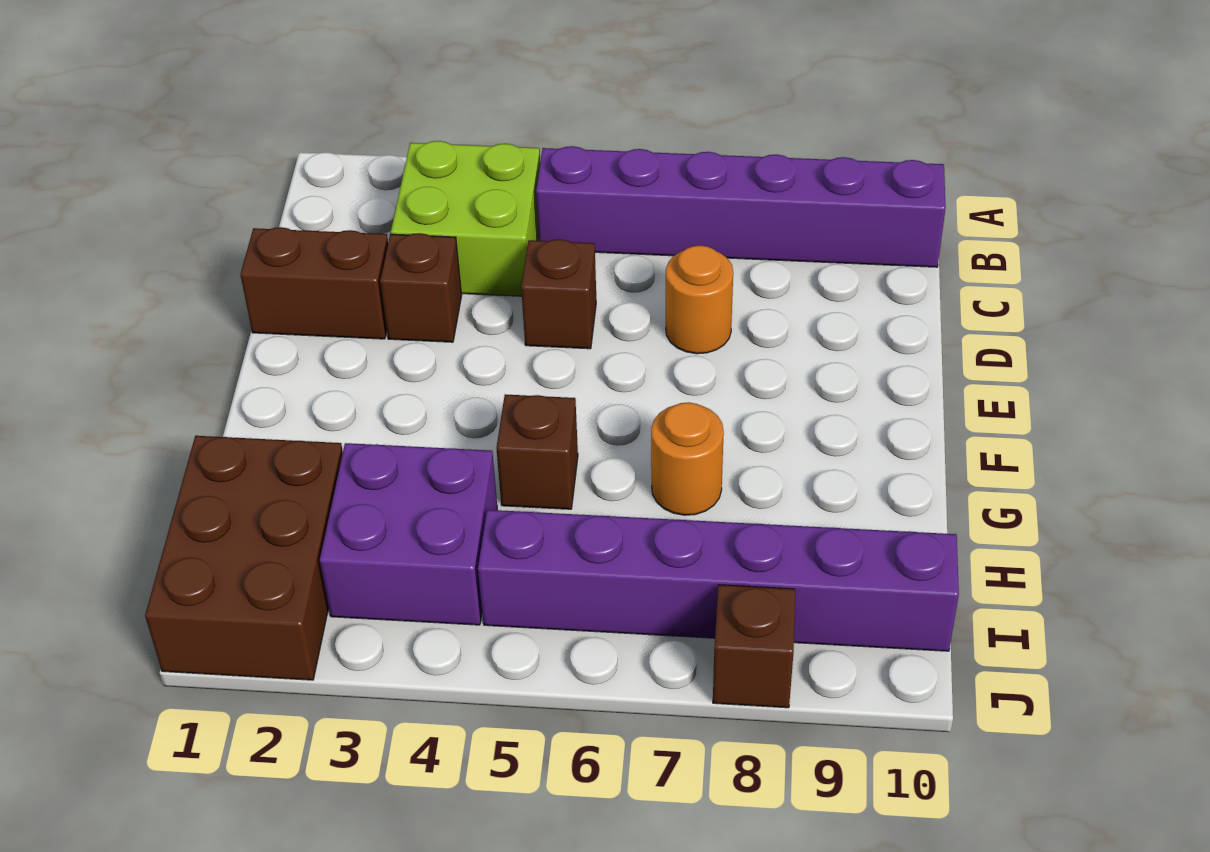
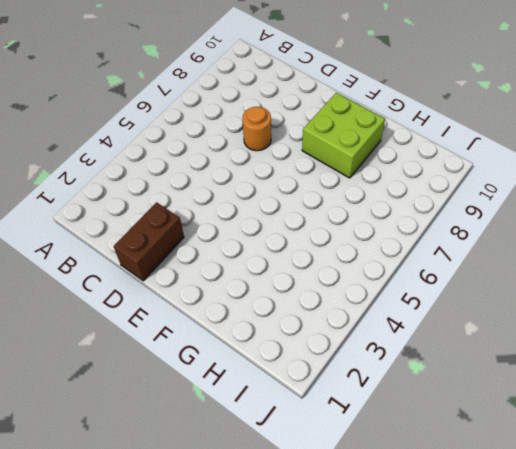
lime brick F8:G9 level 1 -> lime brick B3:C4 level 1
none -> purple brick B5:B10 level 1
none -> brown brick D3 level 1
none -> brown brick D5 level 1

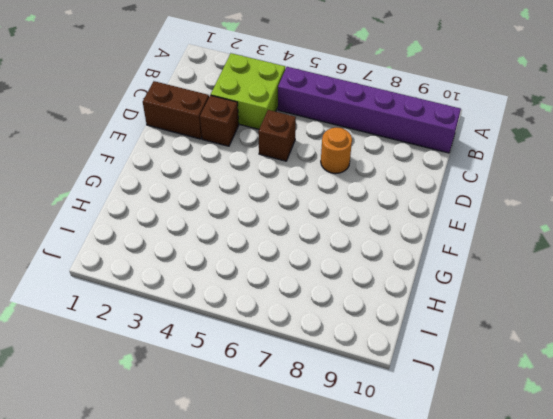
none -> brown brick G5 level 1
none -> orange round brick G7 level 1
none -> brown brick H1:J2 level 1

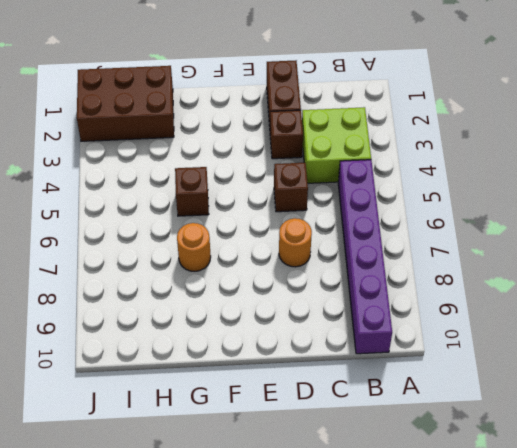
none -> purple brick H3:I4 level 1
none -> purple brick I5:I10 level 1
none -> brown brick J8 level 1

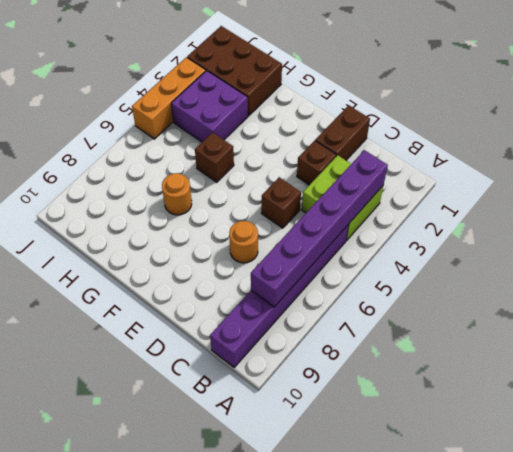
purple brick B3:B8 level 2 -> purple brick I5:I10 level 1
orange brick J3:J5 level 1 -> none
none -> brown brick J8 level 1

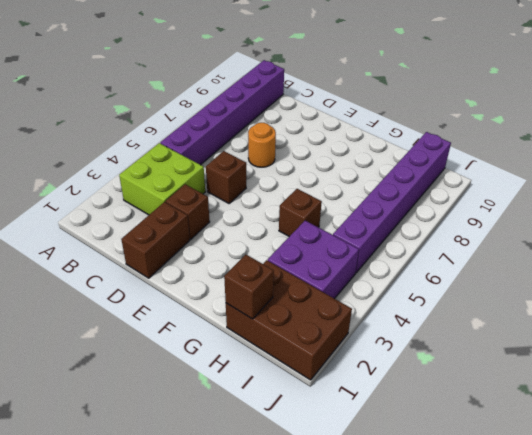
brown brick H1 level 2 -> brown brick J8 level 1
none -> orange round brick G7 level 1

